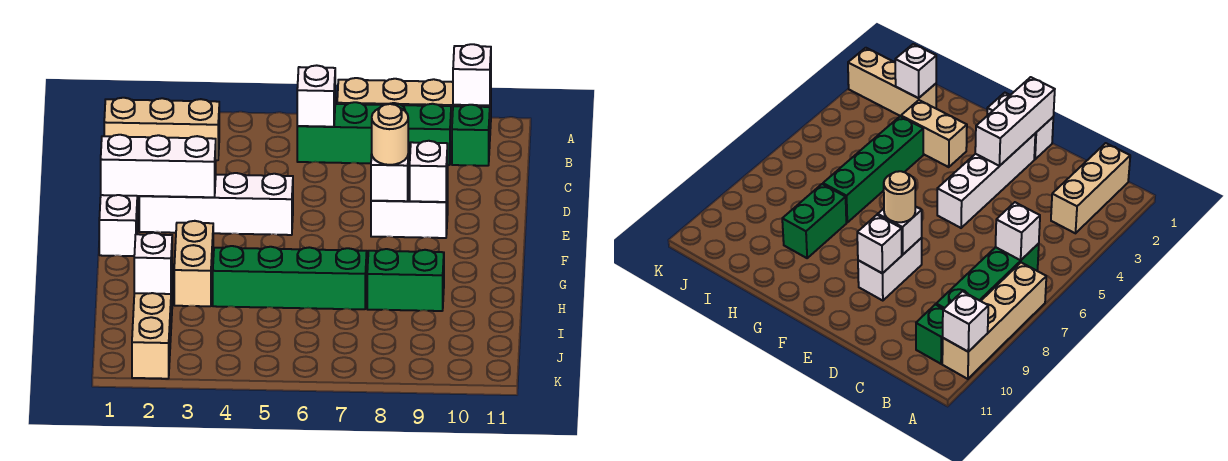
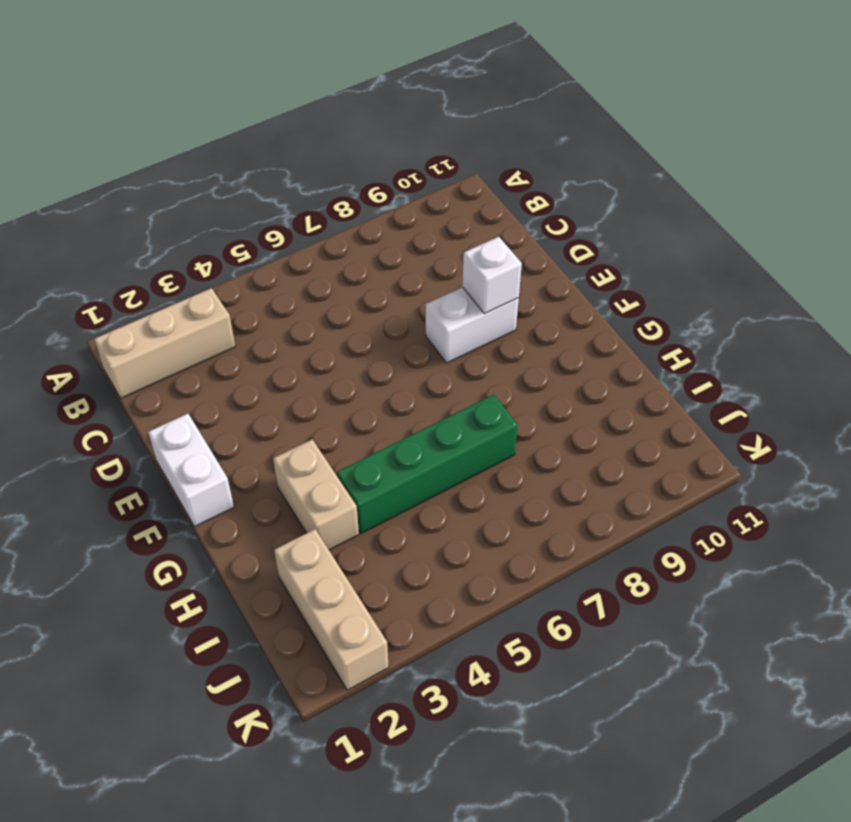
none -> tan brick A7:A10 level 1
none -> green brick B6:B9 level 1
none -> green brick B10 level 1

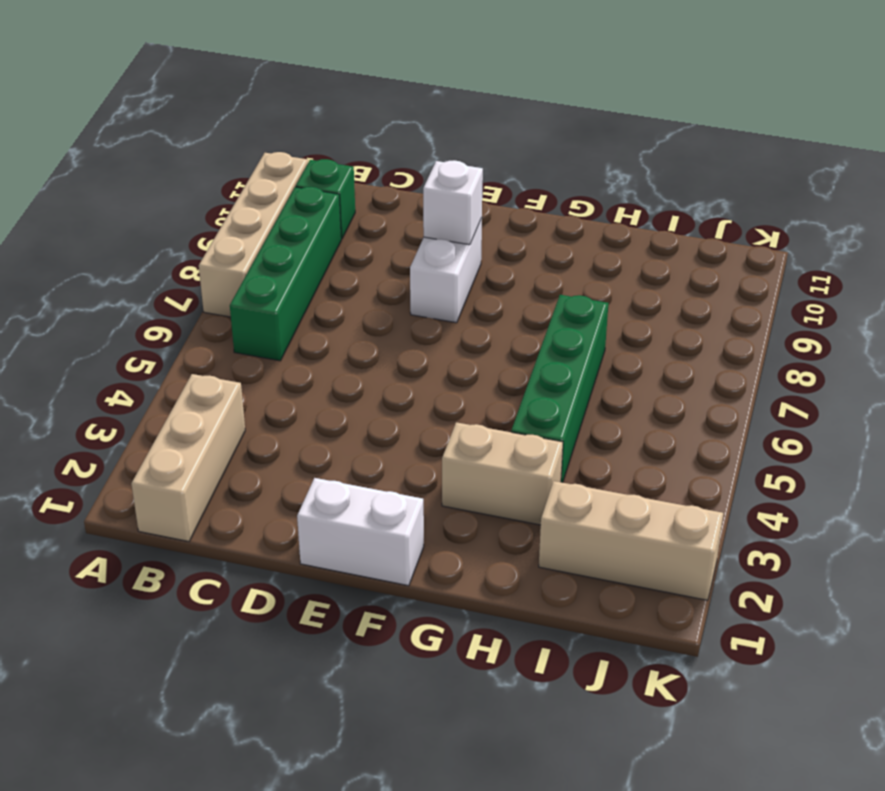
none -> white brick E2:E5 level 1
none -> green brick H8:H9 level 1
none -> white brick A10 level 2

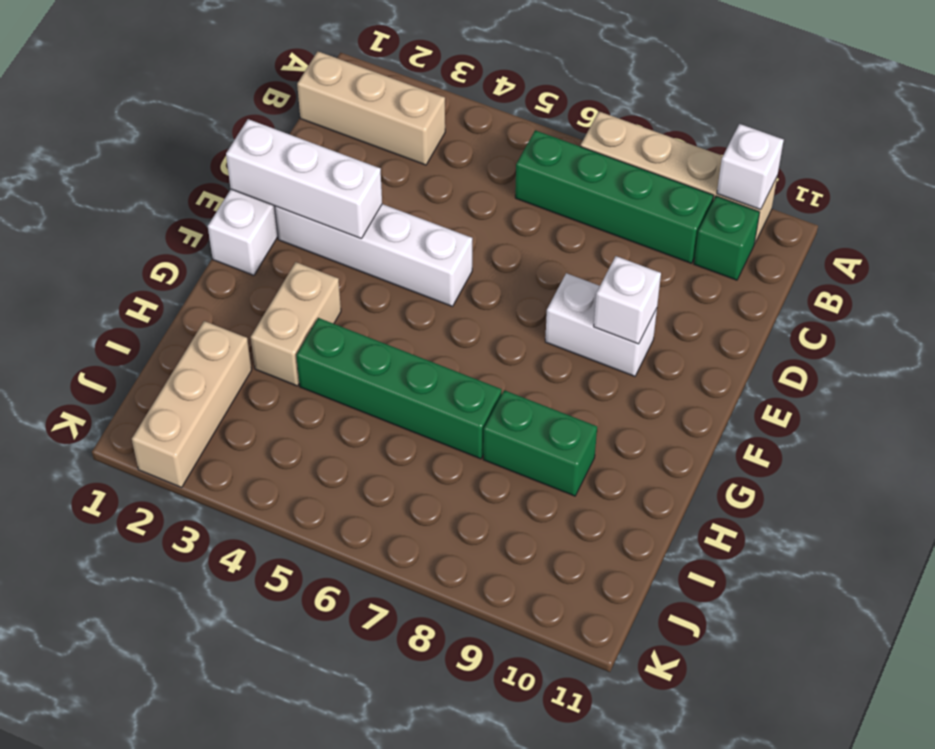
none -> white brick B6 level 2
none -> white brick E8 level 2
none -> white brick I2 level 2

